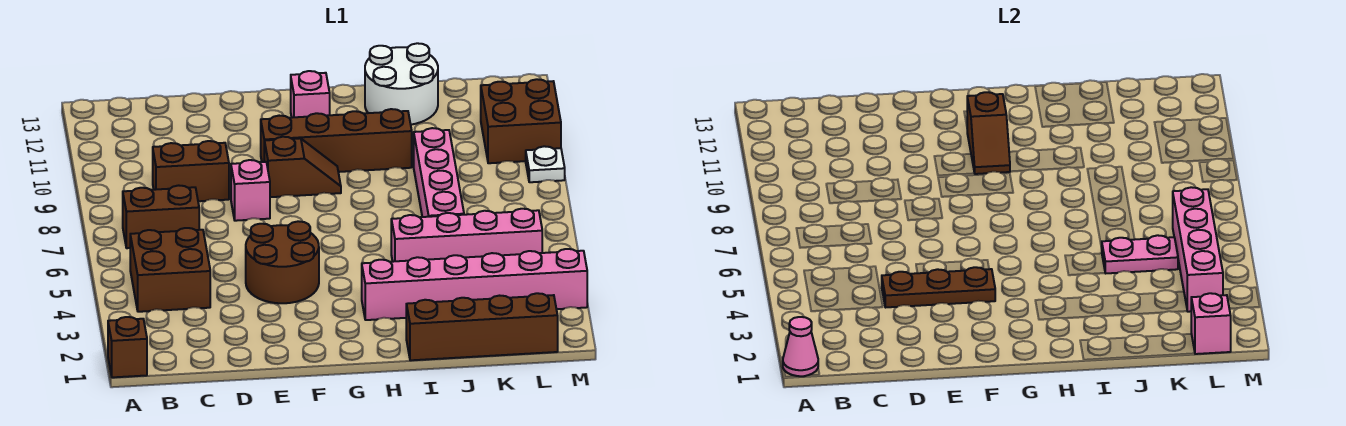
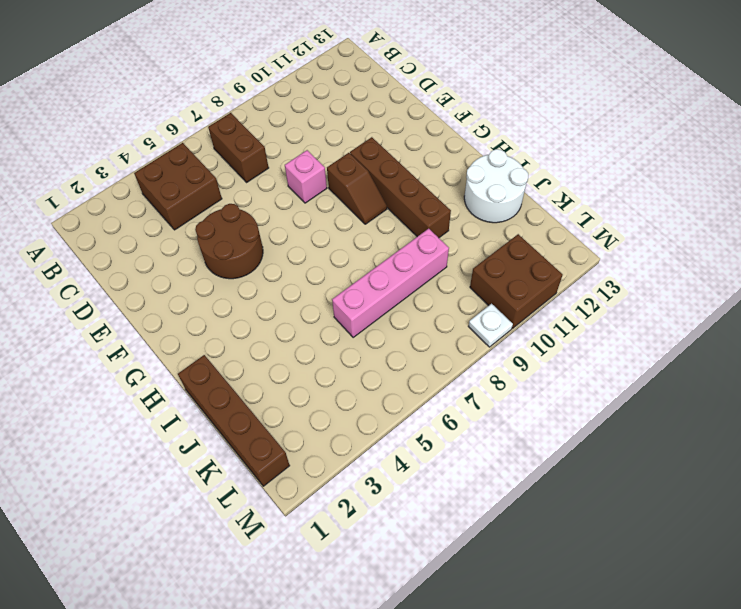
none -> brown brick A1 level 1
none -> brown brick C9:D9 level 1
none -> pink brick G12 level 1

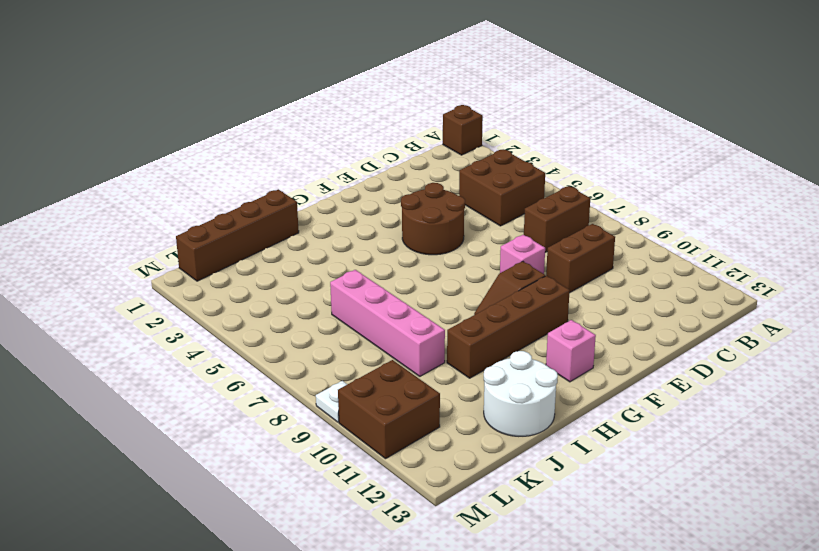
none -> pink brick H3:M3 level 1
none -> pink brick I5:L5 level 1
none -> pink cone A1 level 2

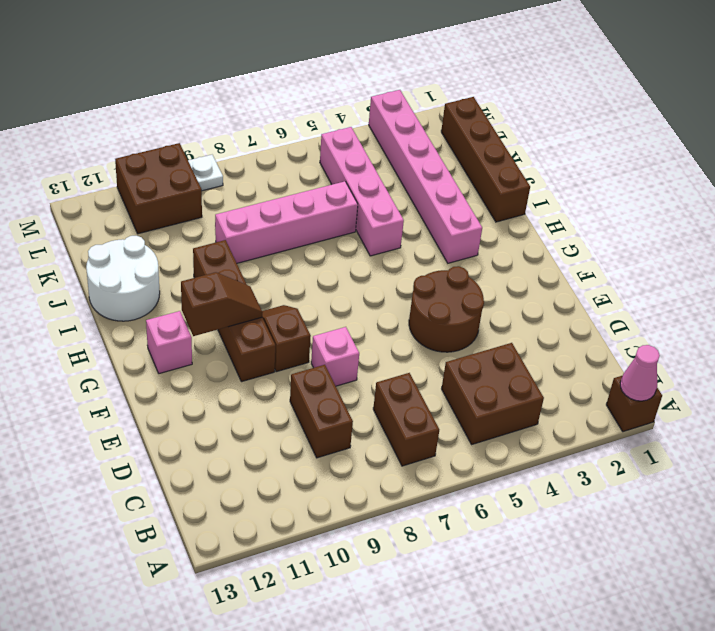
none -> brown plate D4:F4 level 2
none -> pink plate J5:K5 level 2
none -> pink brick L1 level 2

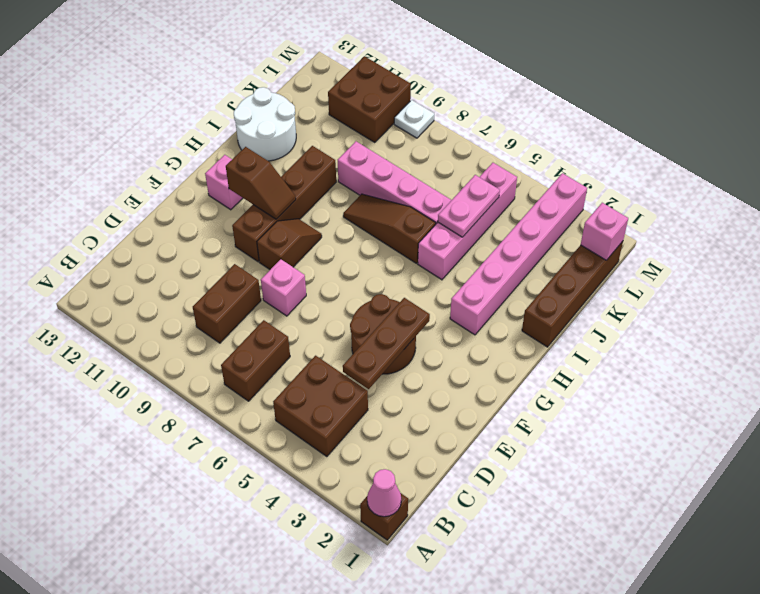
brown slope I6:I8 level 1 top 6 -> none
none -> pink brick L3:L6 level 2

